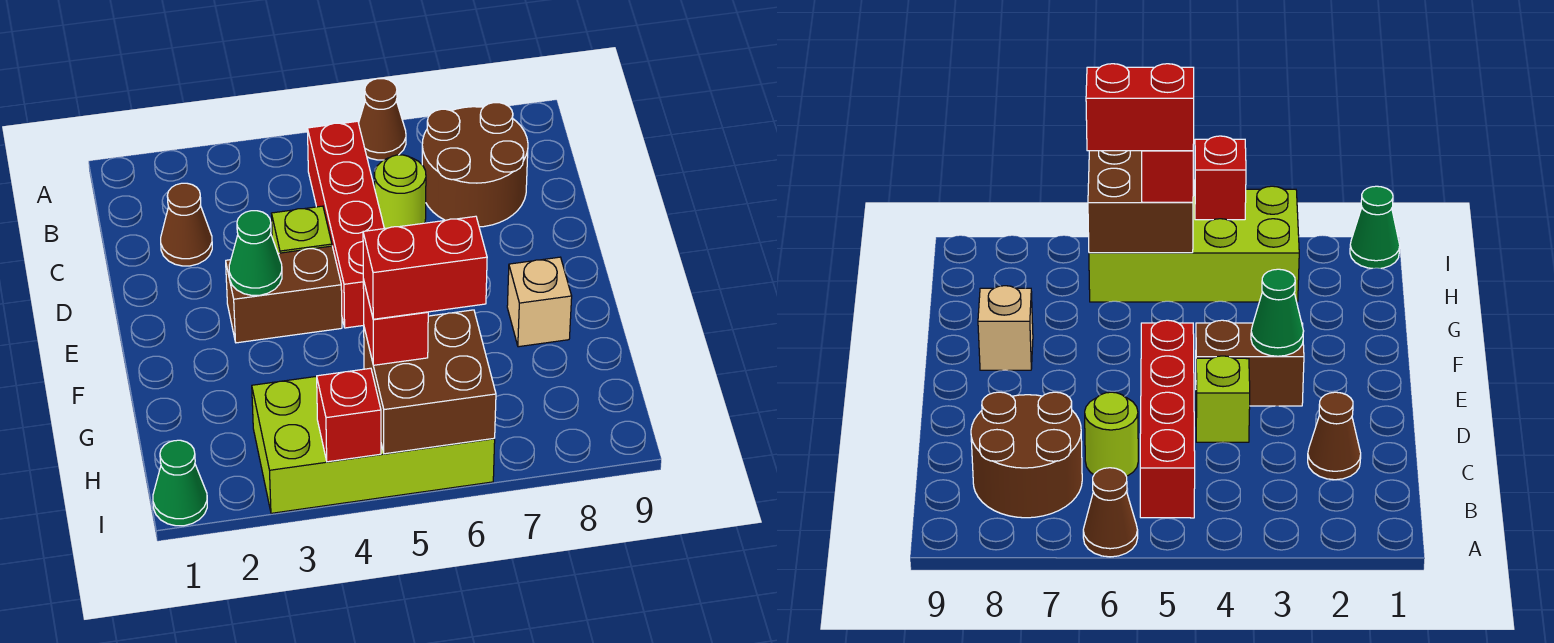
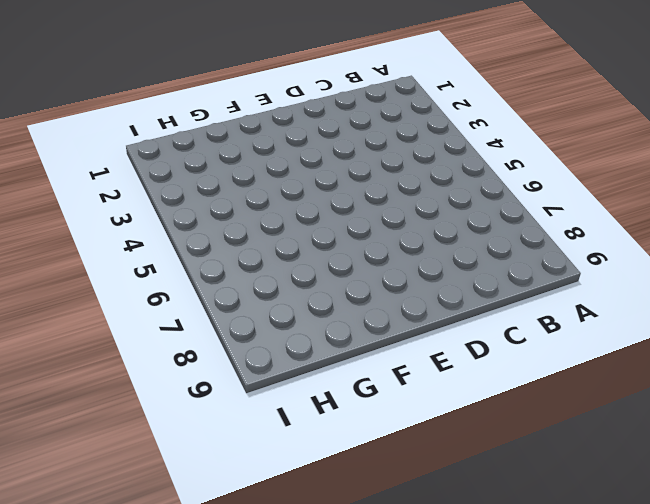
none -> brown cone A6 level 1
none -> red brick B5:E5 level 1
none -> brown round brick B7:C8 level 1

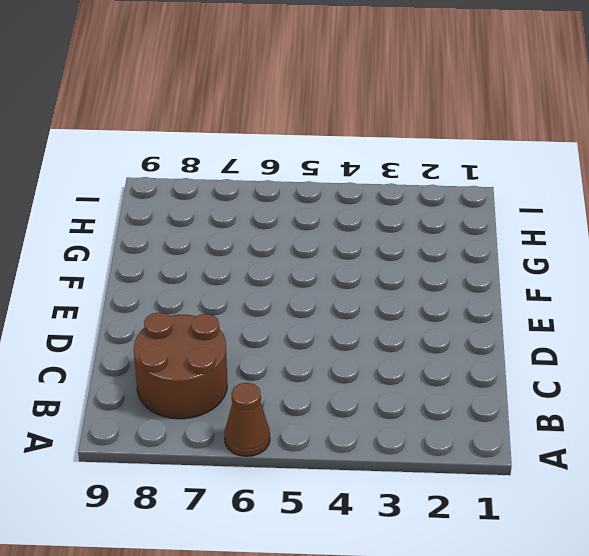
none -> red brick B5:E5 level 1
none -> brown cone C2 level 1
none -> lime round brick C6 level 1

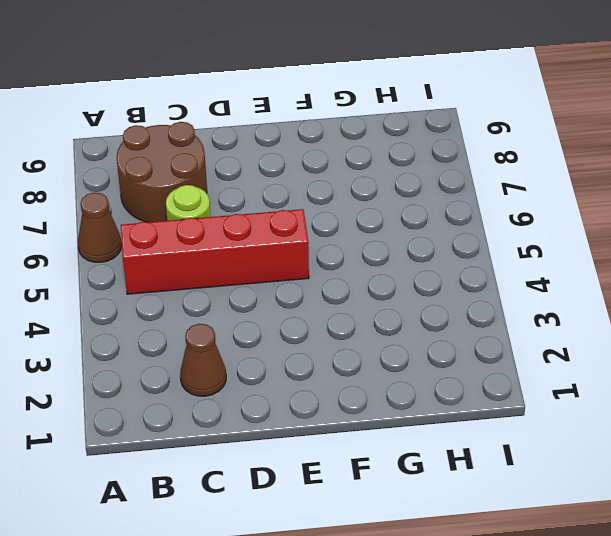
none -> lime brick D4 level 1
none -> brown brick E3:E4 level 1
none -> tan brick F8 level 1

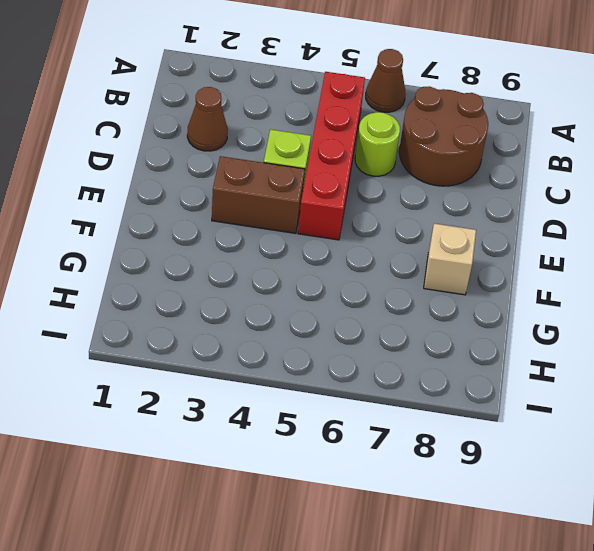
none -> lime brick H3:I6 level 1
none -> green cone I1 level 1
none -> green cone E3 level 2

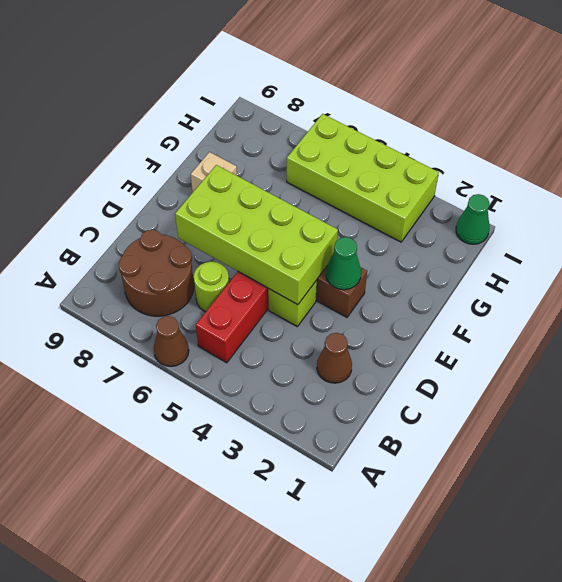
lime brick D4:E7 level 2 -> none
none -> brown brick H5:I6 level 2
none -> red brick I4 level 2
none -> red brick H5 level 3

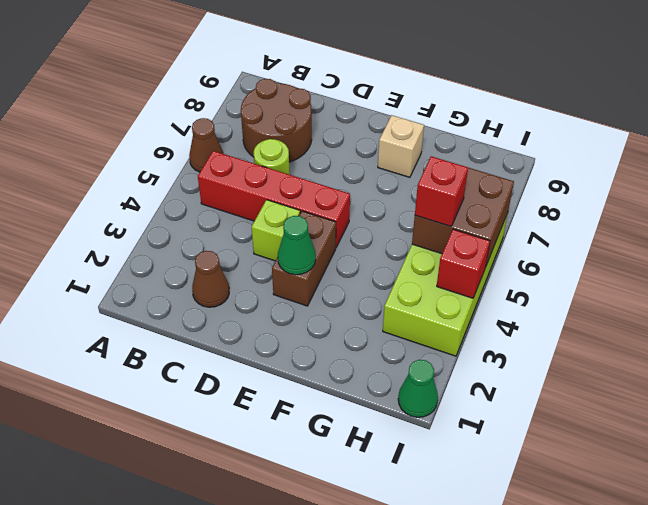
none -> red brick H5:H6 level 4

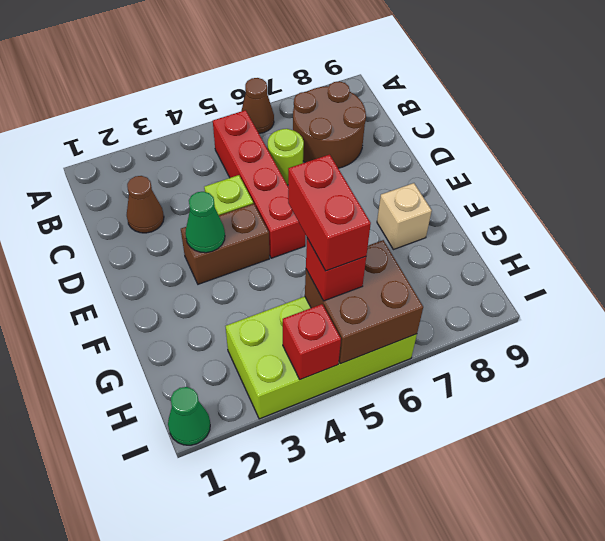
red brick G5:H5 level 4 -> red brick H5:H6 level 4

